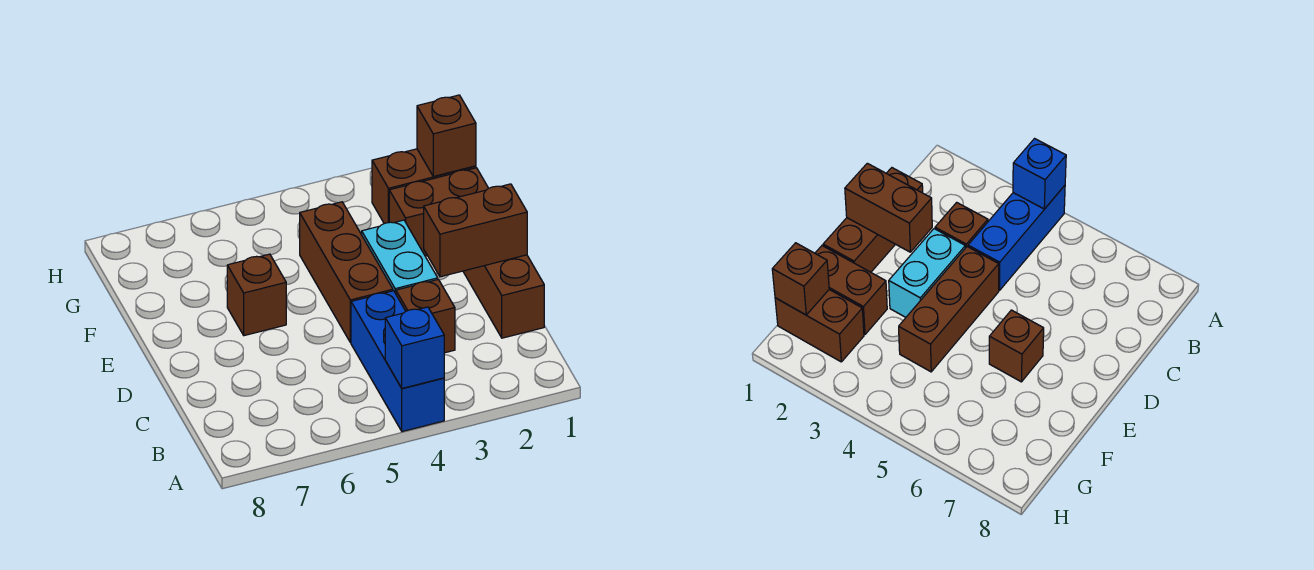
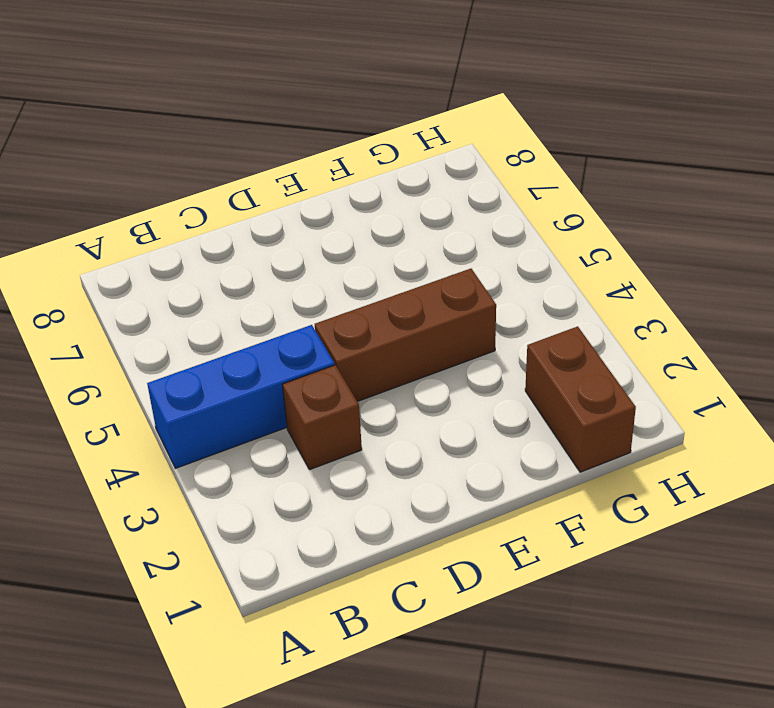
none -> brown brick C1:E1 level 1
none -> cyan brick D3:E3 level 1

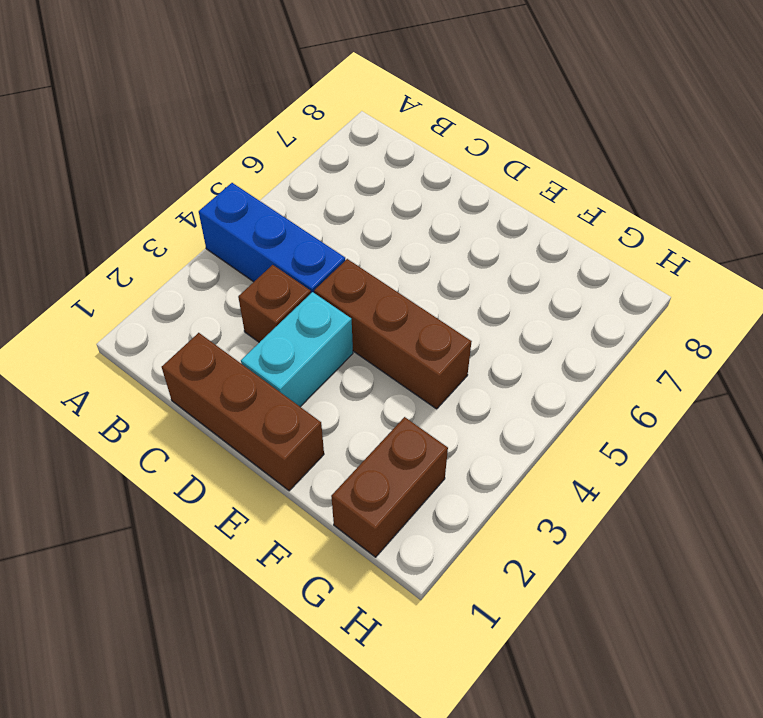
cyan brick D2:D3 level 1 -> cyan brick D3:E3 level 1
none -> brown brick E6 level 1
none -> brown brick F1:F2 level 1

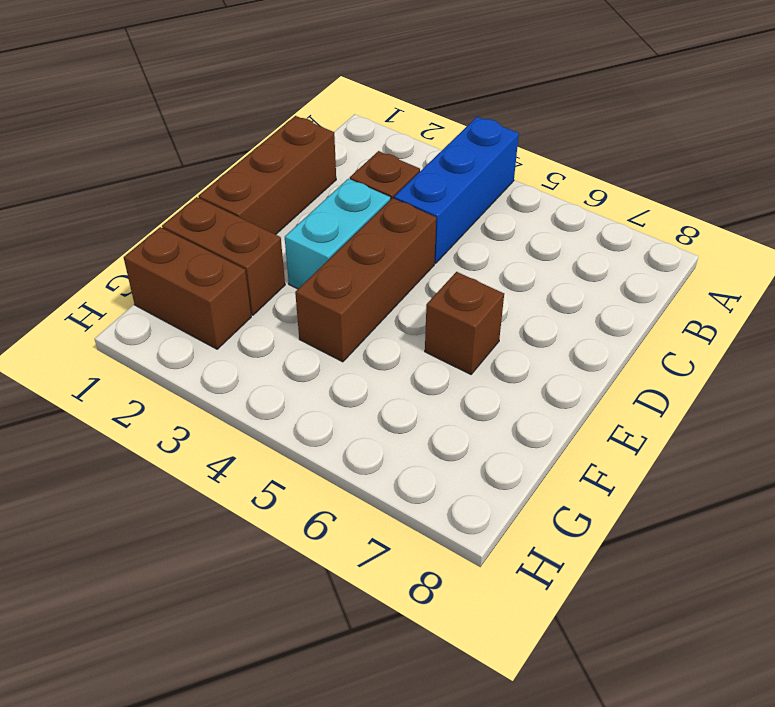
none -> blue brick A4 level 2
none -> brown brick D1:D2 level 2

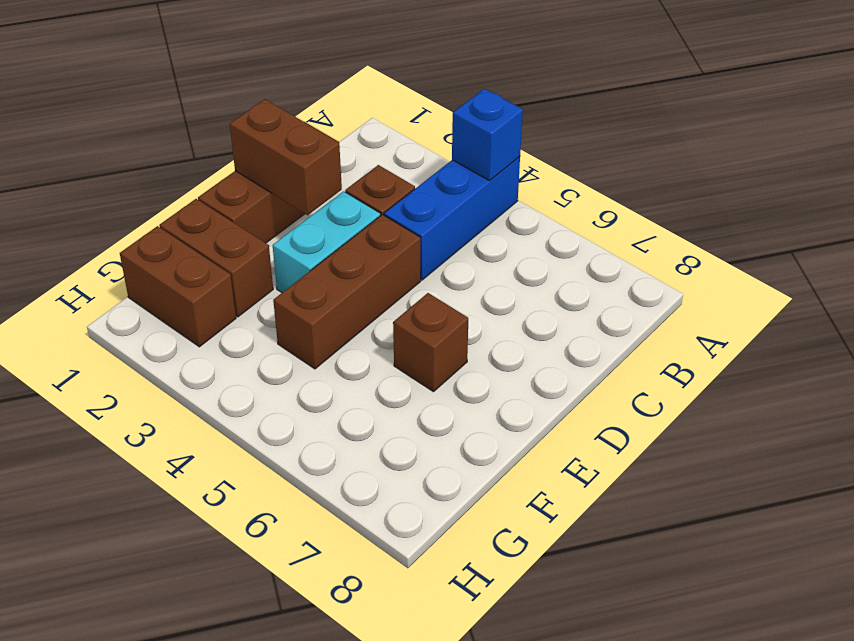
none -> brown brick G1 level 2

